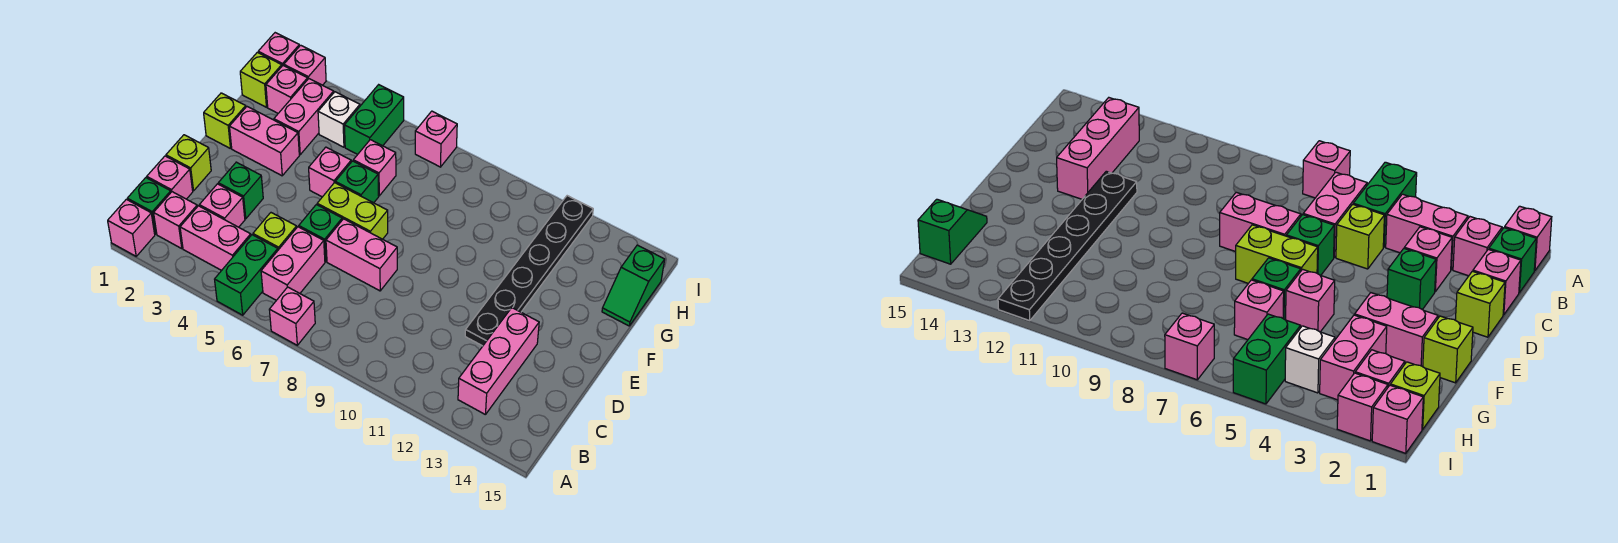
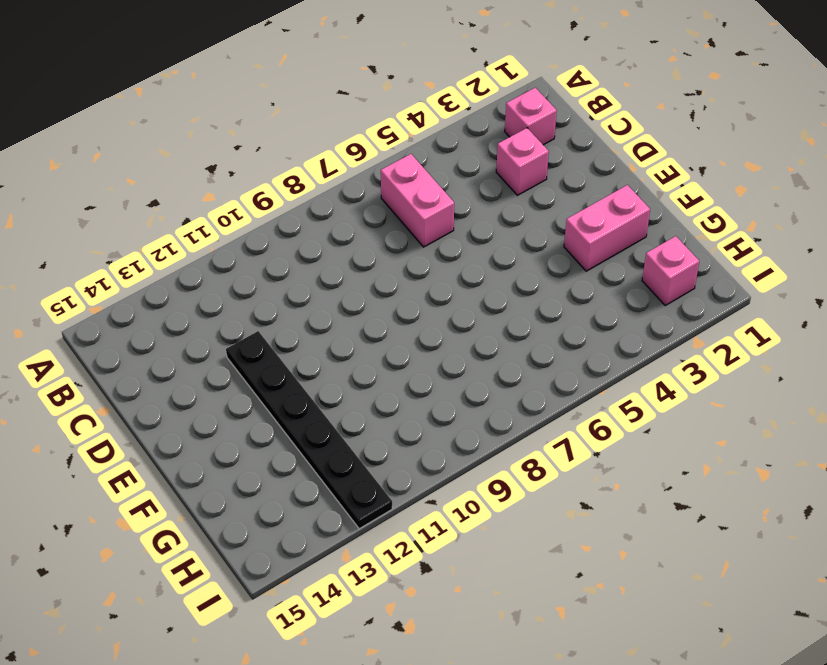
none -> pink brick A1 level 1
none -> green brick A5:B5 level 1
none -> pink brick A7 level 1
none -> green brick B1 level 1

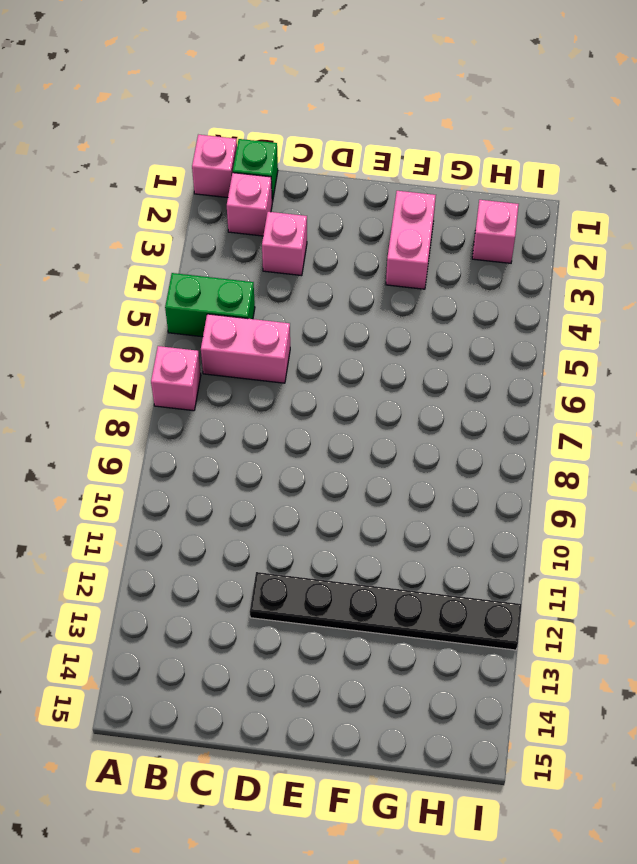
none -> pink brick B3:B4 level 1
none -> pink brick B13:D13 level 1
none -> pink brick C1 level 1
none -> lime brick C5 level 1

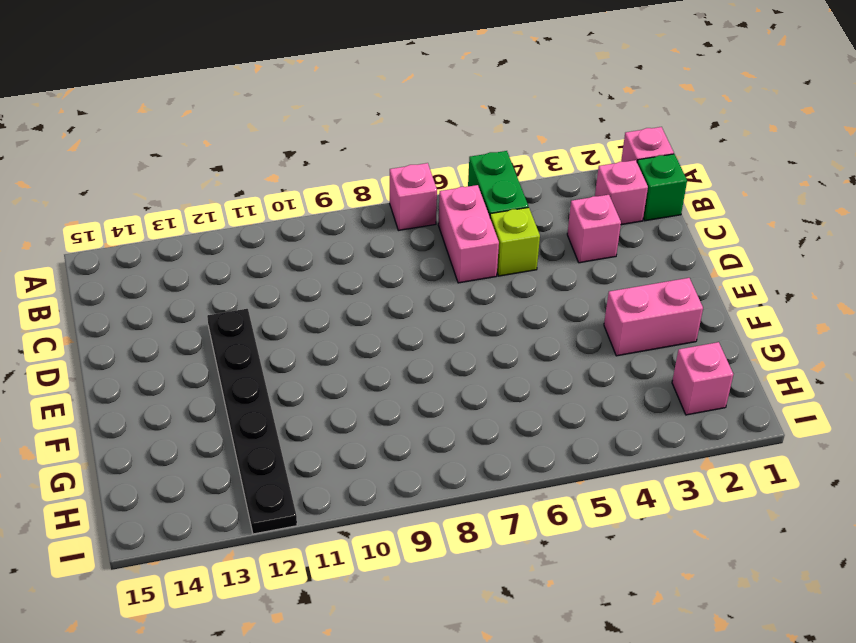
none -> pink brick B3:B4 level 1
none -> pink brick B13:D13 level 1
none -> pink brick C1 level 1
none -> lime brick D1 level 1

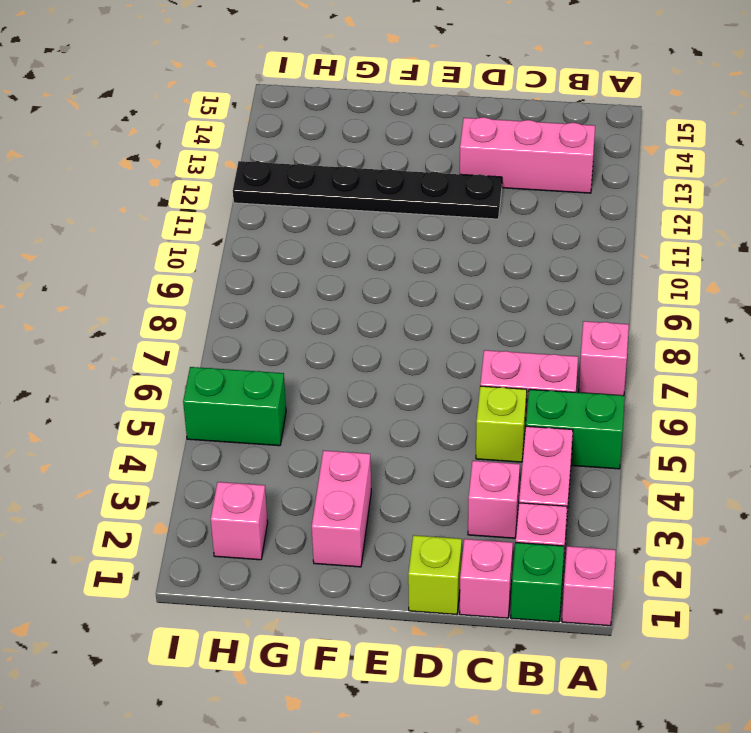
none -> green brick D3 level 1
none -> green brick D6 level 1
none -> pink brick D7:D8 level 1
none -> lime brick E6:E7 level 1

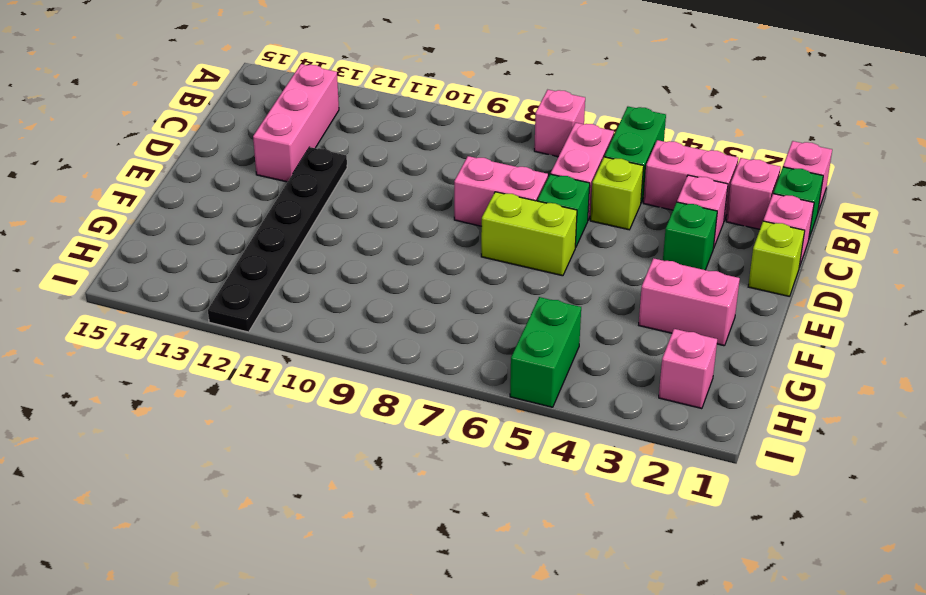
none -> lime brick F1 level 1
none -> pink brick F5 level 1
none -> green brick F6 level 1
none -> pink brick G3:H3 level 1

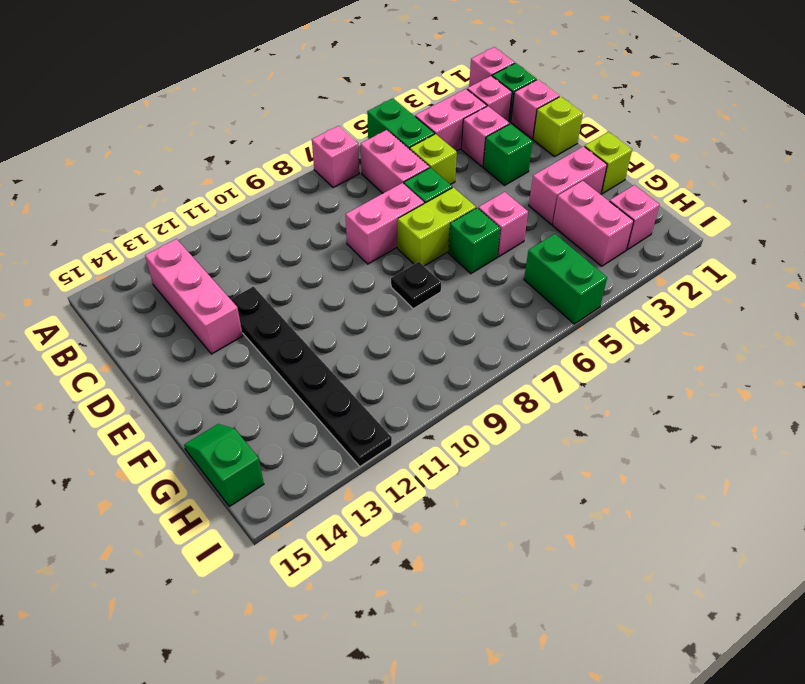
black plate F8 level 1 -> none
none -> pink brick G6 level 1
none -> lime brick H1 level 1
none -> white brick H4 level 1
none -> pink brick I1 level 1

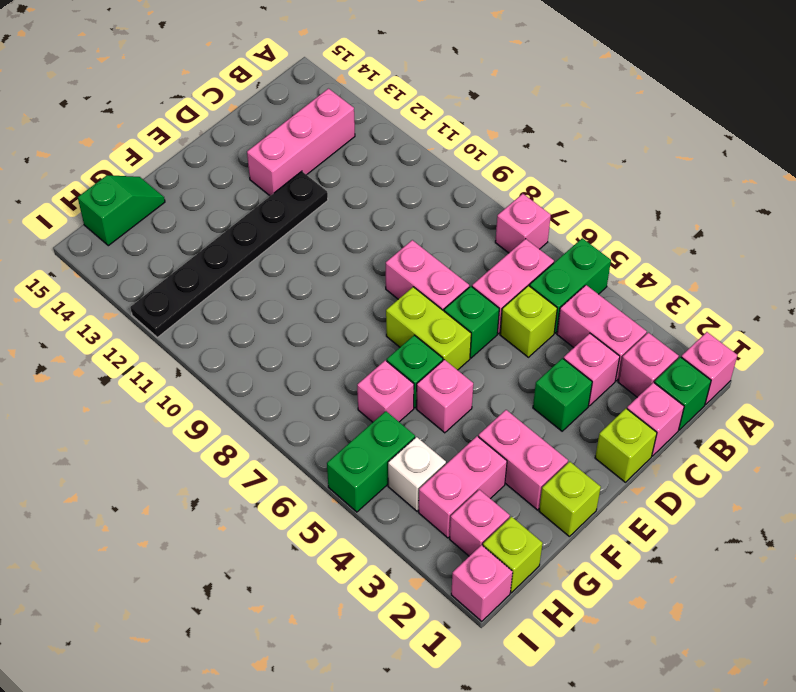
none -> pink brick I2 level 1
none -> pink brick I7 level 1

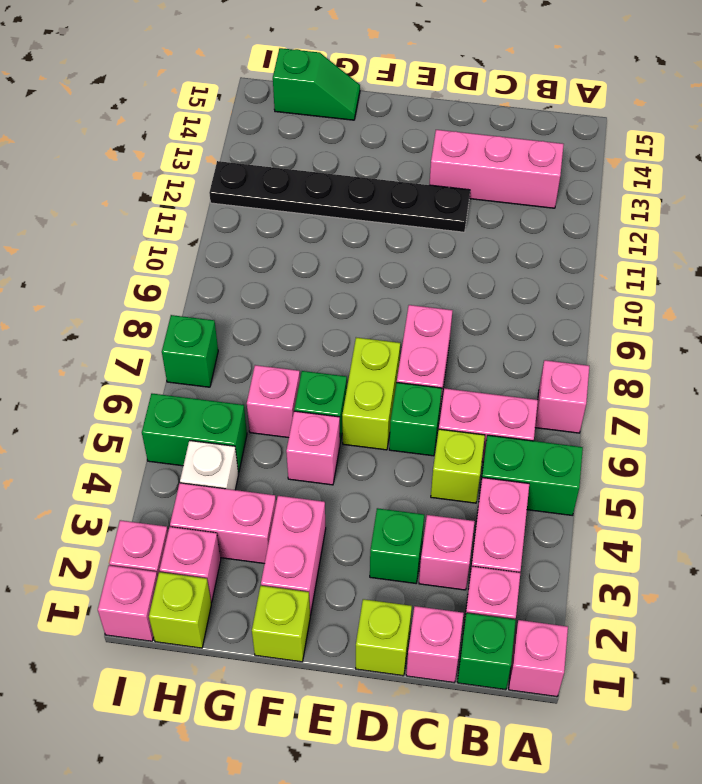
green brick I7 level 1 -> pink brick I7 level 1

